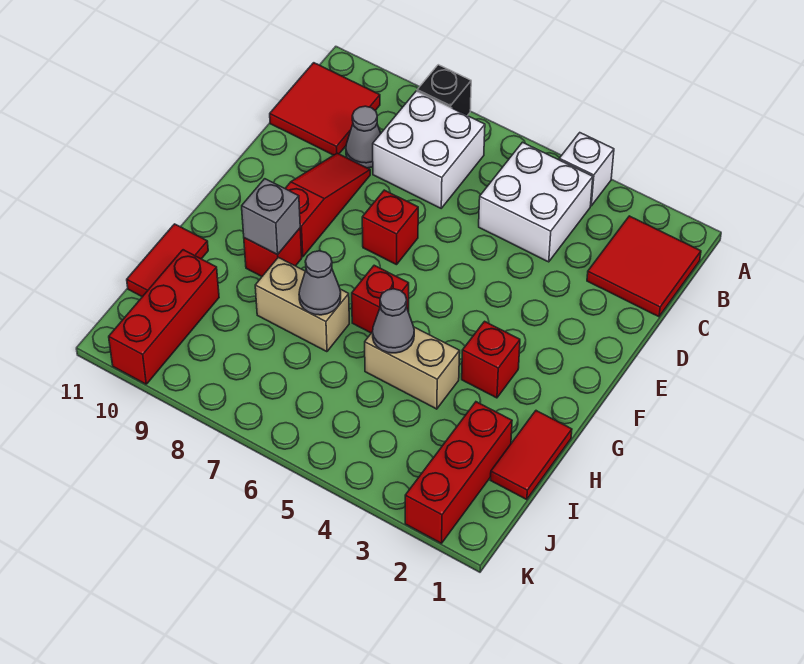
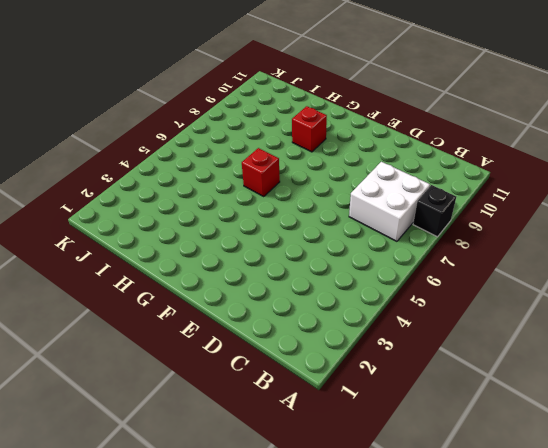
none -> white brick A4 level 1
none -> red tile B1:C2 level 1
none -> white brick B4:C5 level 1

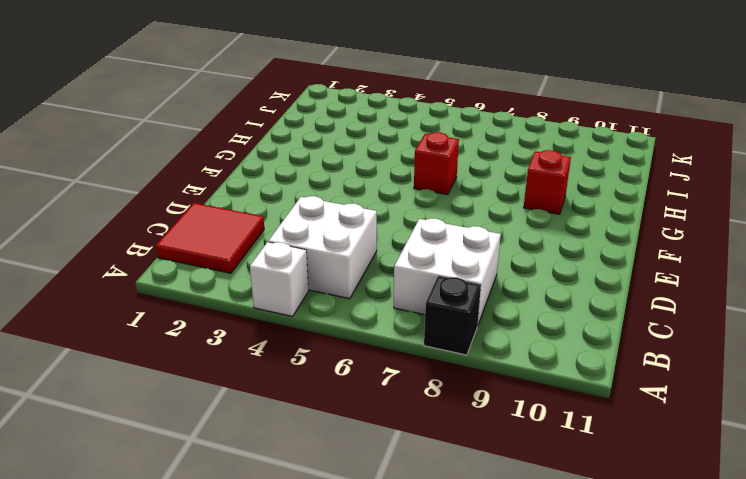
none -> red tile B10:C11 level 1
none -> grey cone C9 level 1
none -> red slope D9:F9 level 1 top F

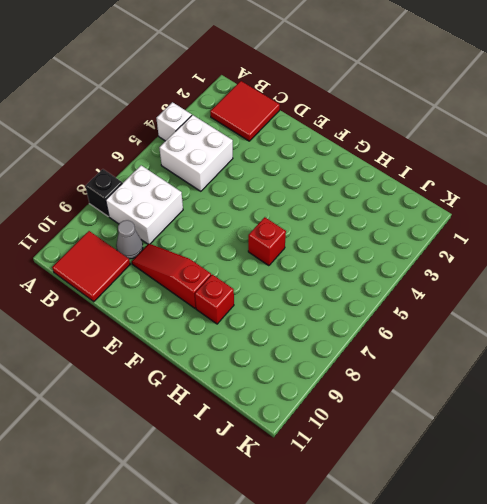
none -> red brick E7 level 1
none -> red brick G3 level 1
none -> red tile H1:I1 level 1

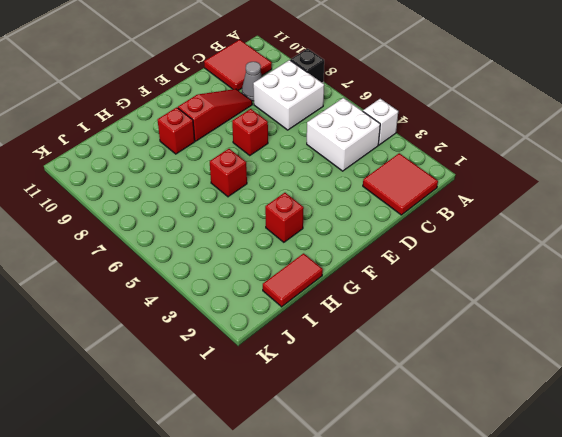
none -> tan brick H4:H5 level 1
none -> tan brick H7:H8 level 1
none -> red tile H11:I11 level 1

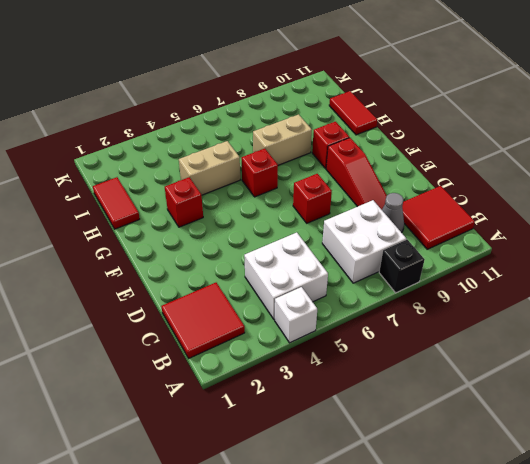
none -> red brick I2:K2 level 1
none -> red brick I10:K10 level 1
none -> grey brick G9 level 2

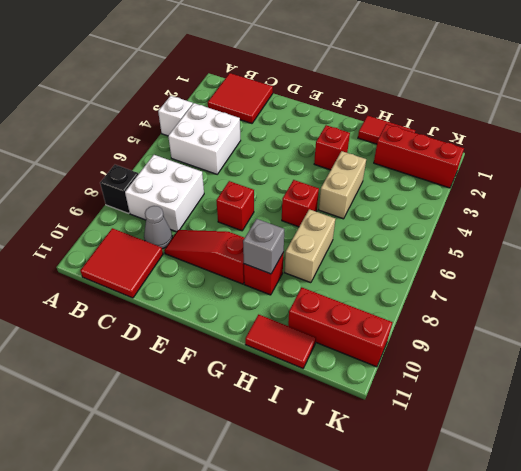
none -> grey cone H5 level 2
none -> grey cone H7 level 2

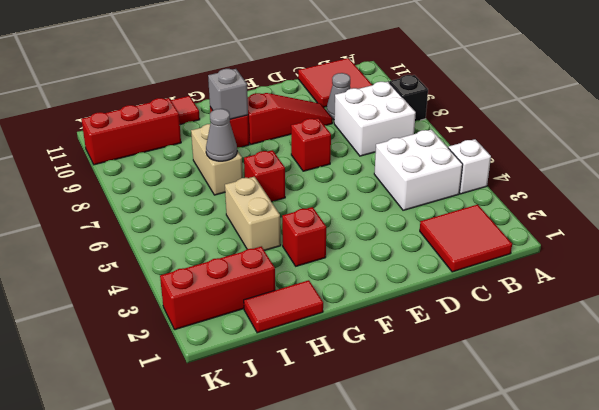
none -> grey cone H5 level 2

